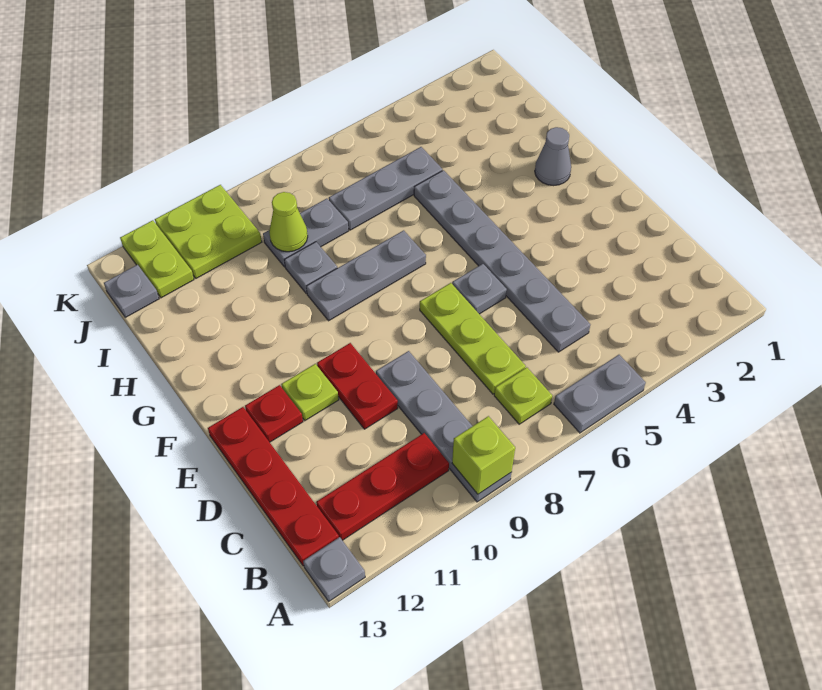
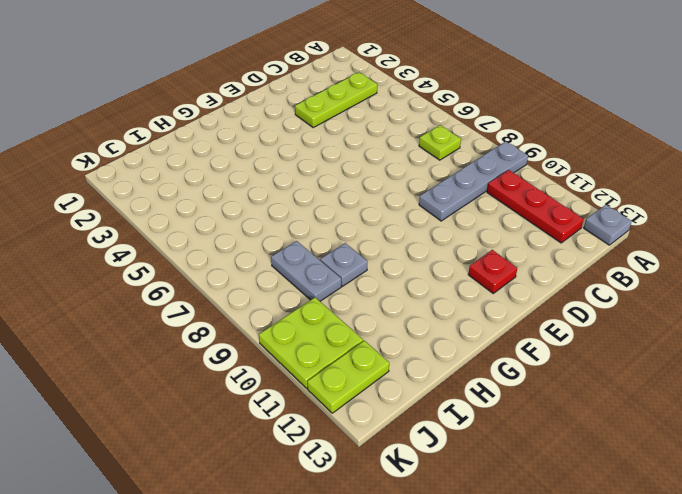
lime plate B3:D3 level 1 -> lime plate C7:E7 level 1
none -> grey plate A5:A6 level 1
none -> red plate B13:E13 level 1
none -> grey plate C5:H5 level 1

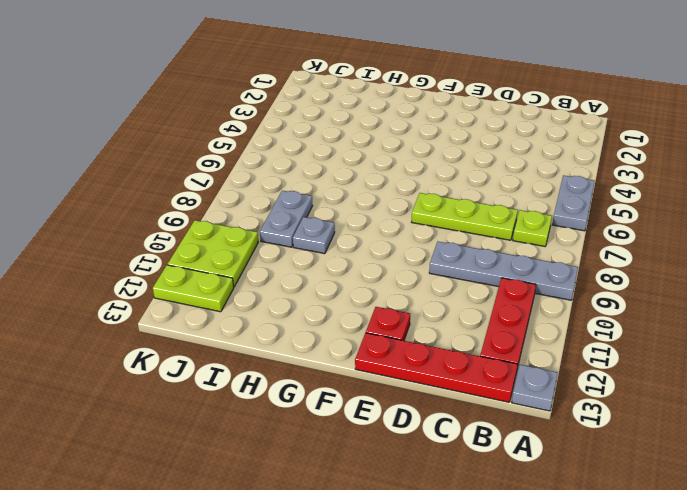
none -> grey plate C5:H5 level 1
none -> red plate D10:E10 level 1
none -> grey plate E6 level 1

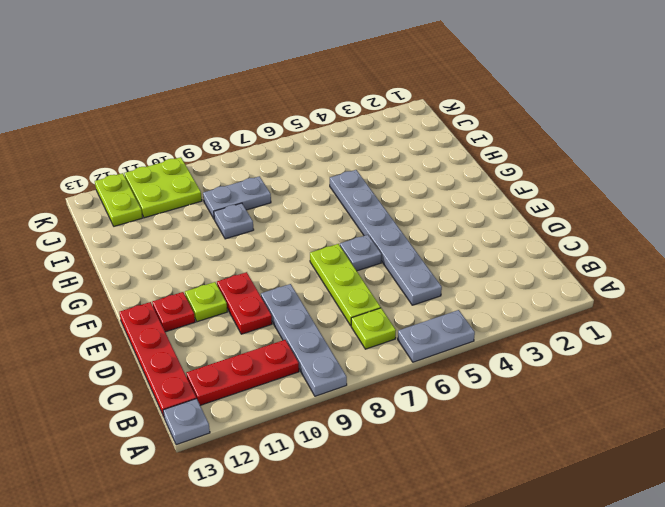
none -> grey cone G2 level 1
none -> grey plate G7:G9 level 1
none -> grey plate I5:I7 level 1

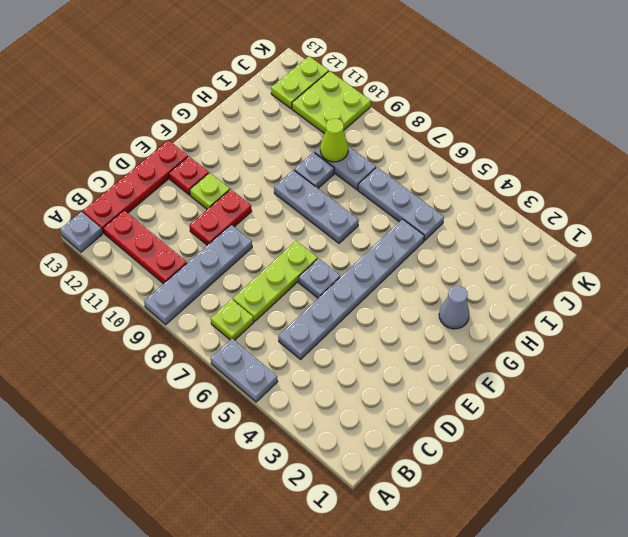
none -> grey plate J13 level 1
none -> lime brick A9 level 2

